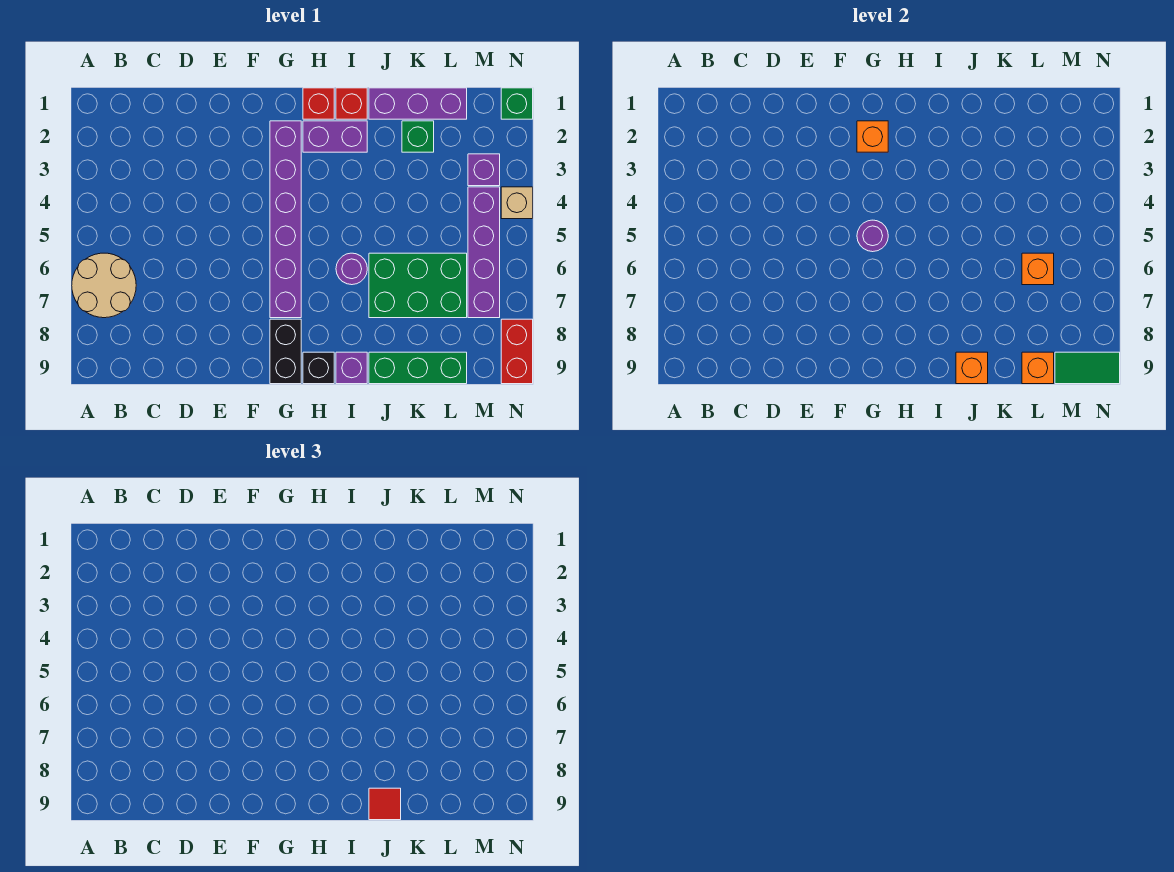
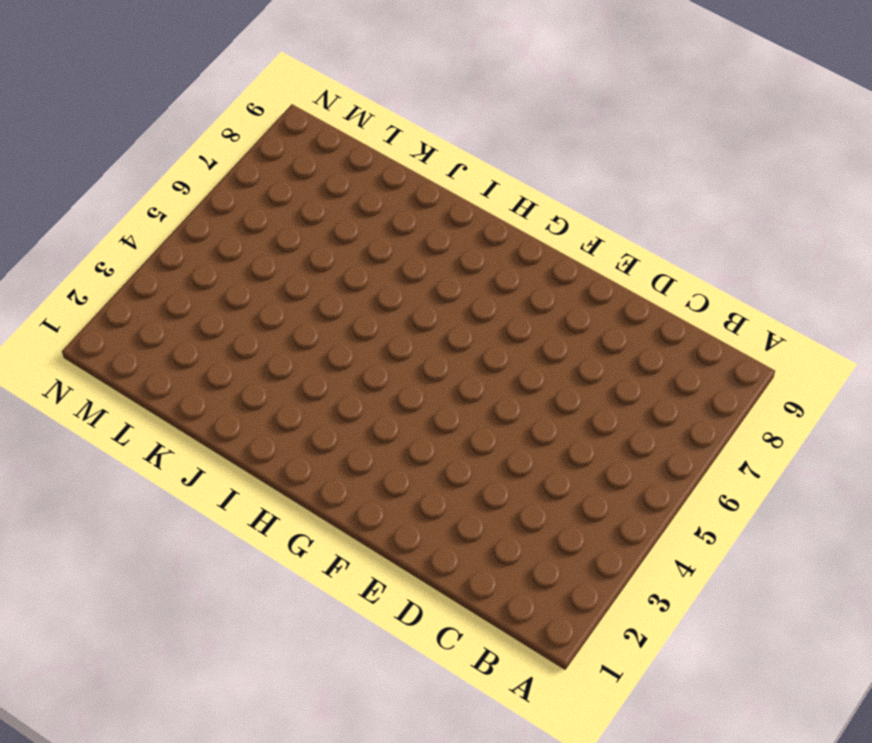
none -> tan round brick A6:B7 level 1
none -> purple brick G2:G7 level 1
none -> black brick G8:G9 level 1

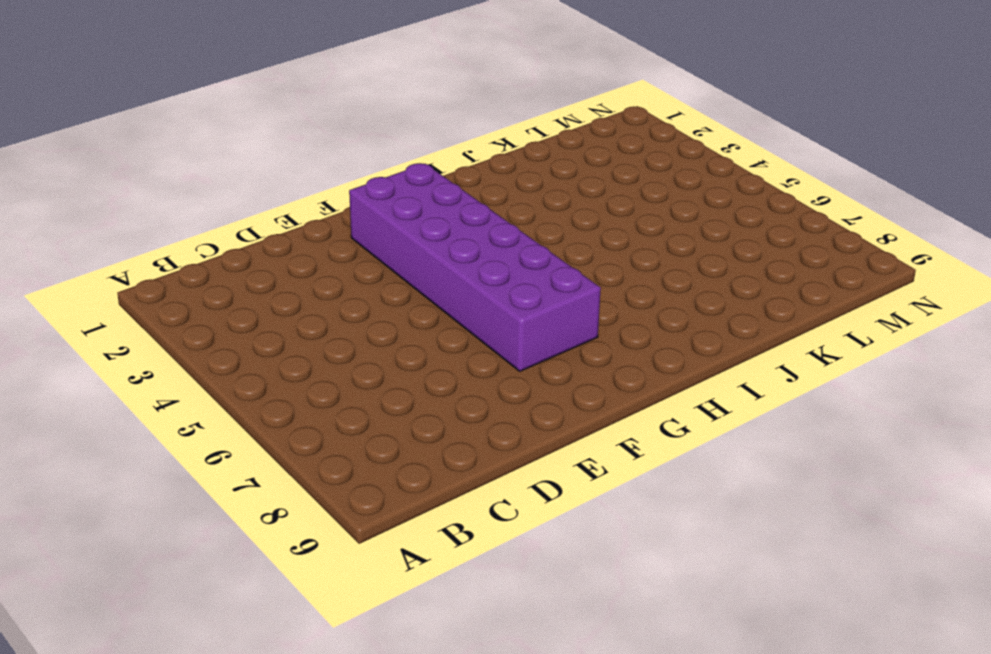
purple brick F2:G7 level 1 -> purple brick G2:G7 level 1
none -> tan round brick A6:B7 level 1
none -> black brick G8:G9 level 1
none -> red brick H1 level 1

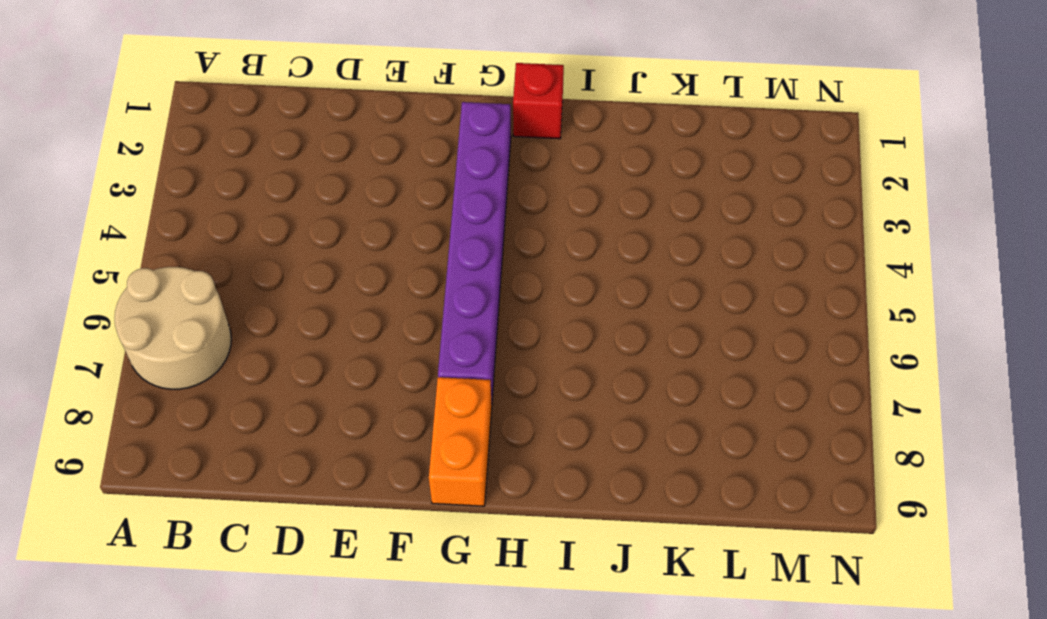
orange brick G8:G9 level 1 -> black brick G8:G9 level 1
none -> purple brick H2:I2 level 1
none -> black brick H9 level 1
none -> red brick I1 level 1

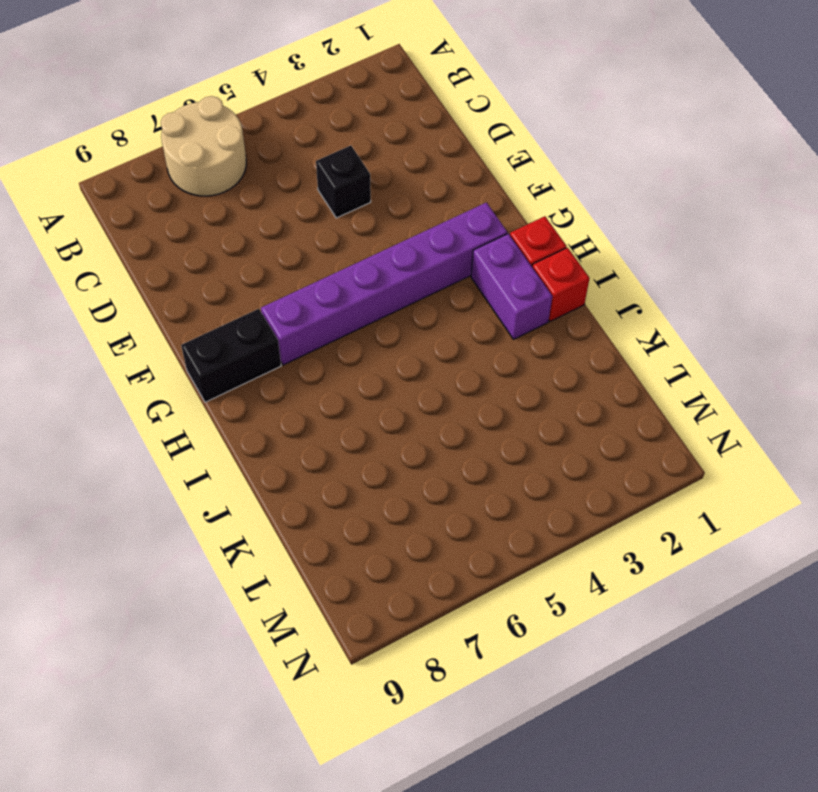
black brick D4 level 1 -> black brick H9 level 1
none -> purple round brick I6 level 1
none -> purple brick I9 level 1
none -> purple brick J1:L1 level 1

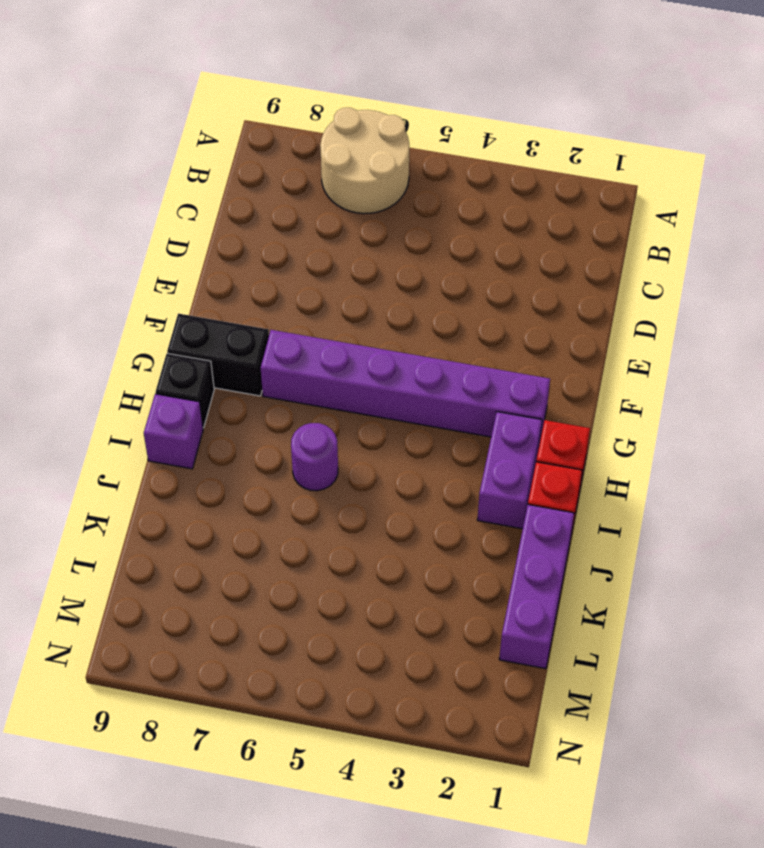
none -> green brick J6:L7 level 1
none -> green brick J9:L9 level 1
none -> green brick K2 level 1

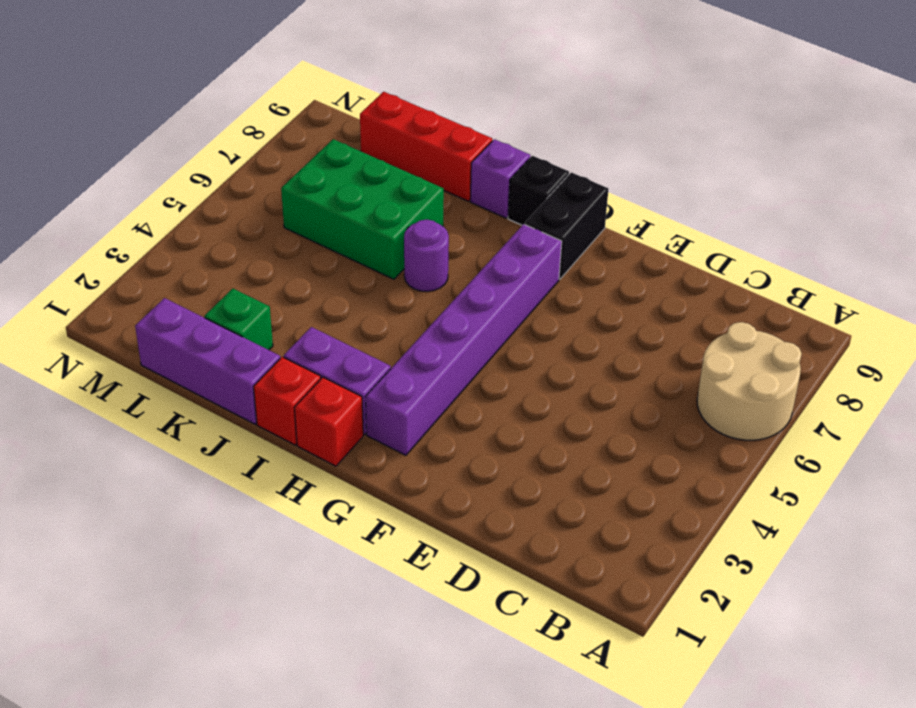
red brick J9:L9 level 1 -> green brick J9:L9 level 1
none -> purple brick M3 level 1
none -> purple brick M4:M7 level 1
none -> green brick N1 level 1

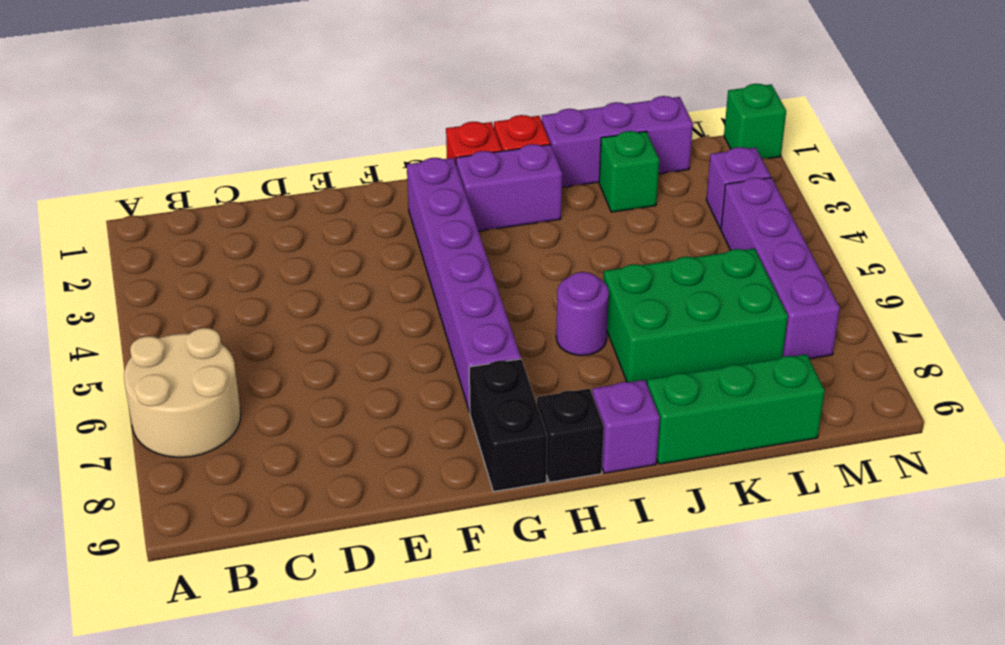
none -> tan brick N4 level 1
none -> red brick N8:N9 level 1
none -> orange brick G2 level 2

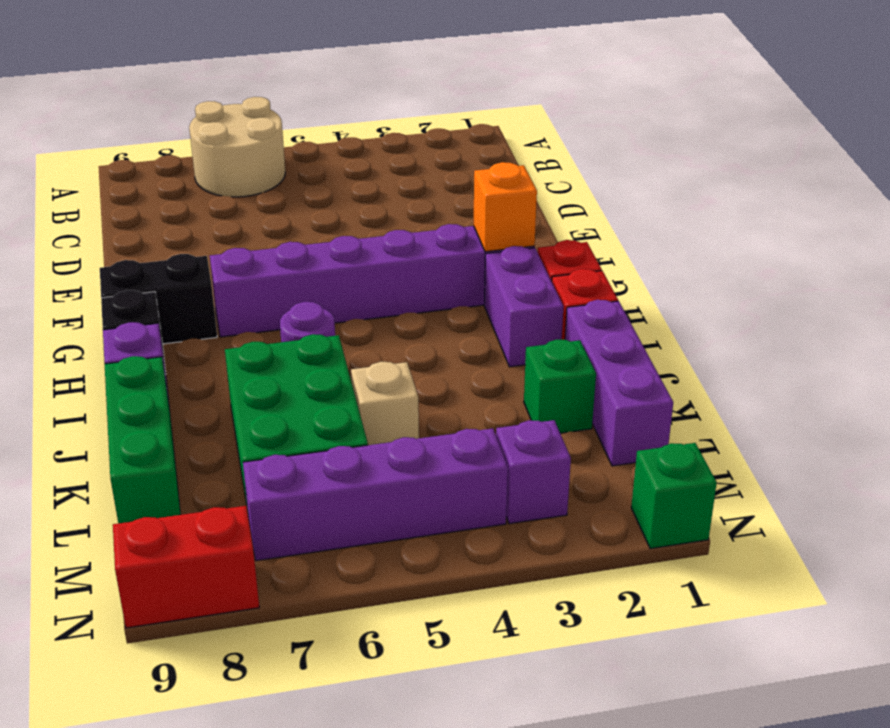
tan brick K5 level 1 -> tan brick N4 level 1
none -> purple round brick G5 level 2
none -> orange brick J9 level 2
none -> orange brick L6 level 2

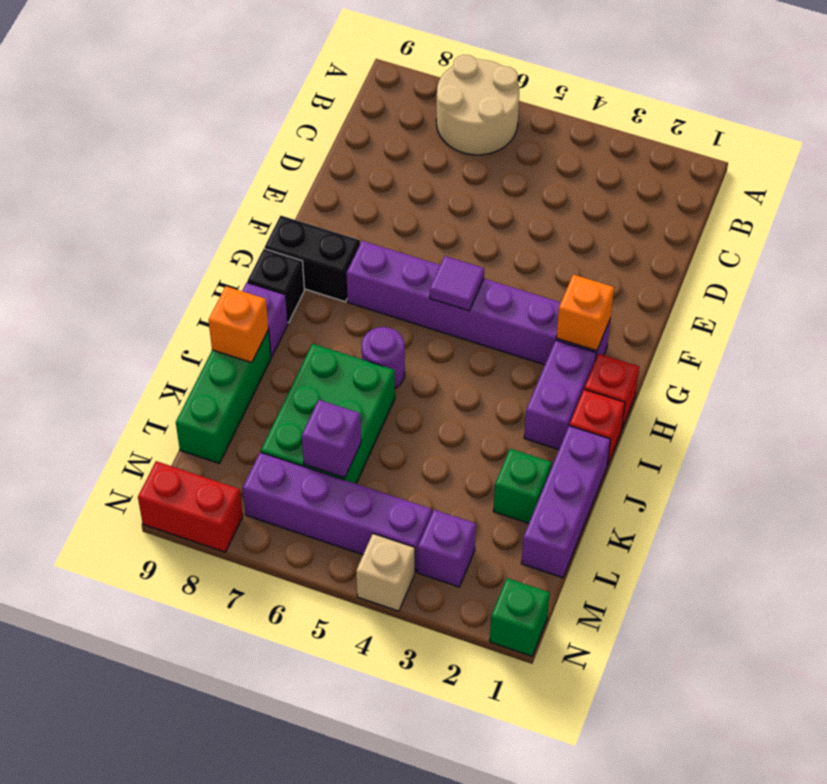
purple tile G5 level 2 -> purple round brick G5 level 2
purple brick L6 level 2 -> orange brick L6 level 2
none -> orange brick L9 level 2
none -> green tile M9:N9 level 2
none -> red tile J9 level 3

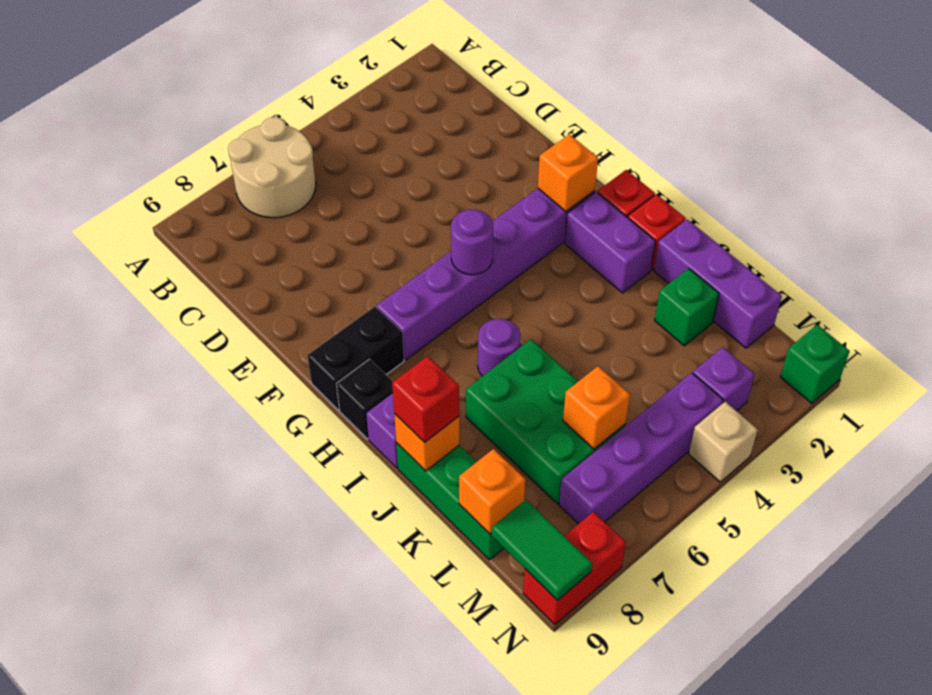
red brick J9 level 3 -> red tile J9 level 3

